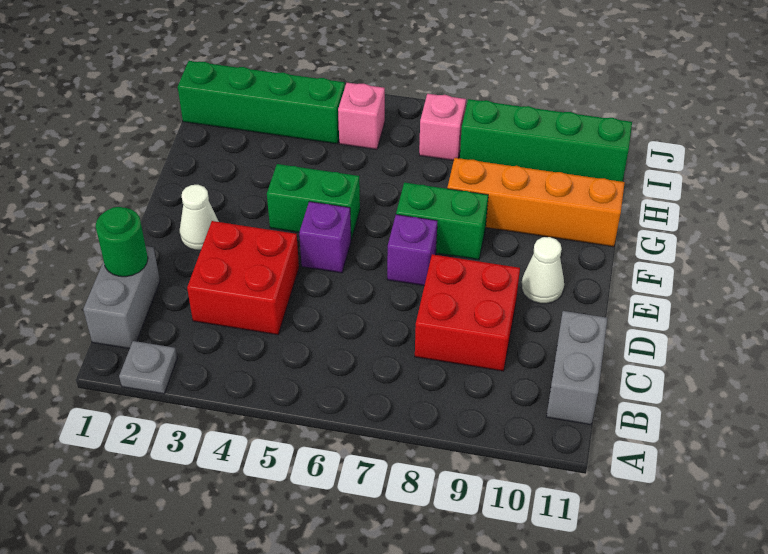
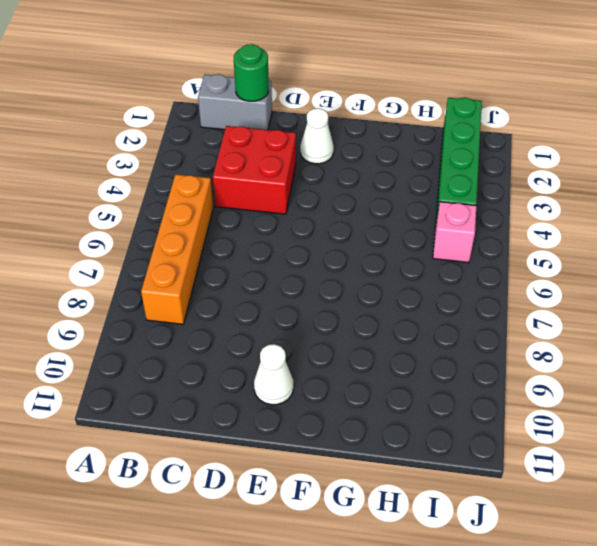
orange brick B5:B8 level 1 -> orange brick G8:G11 level 1
none -> grey plate A2 level 1
none -> grey brick B11:C11 level 1
none -> red brick C8:D9 level 1

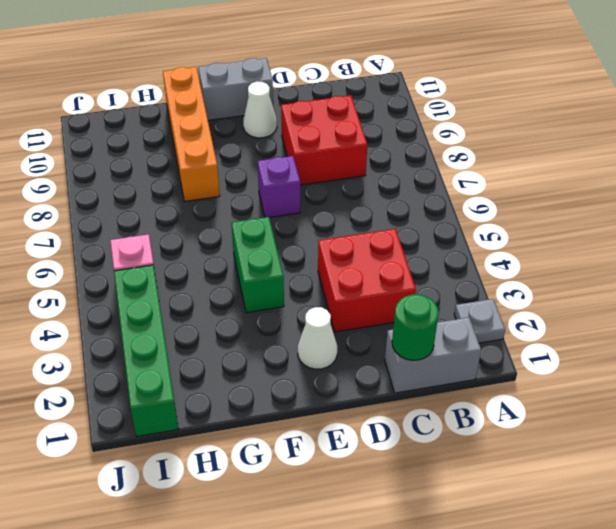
grey brick E11:F11 level 1 -> grey brick B11:C11 level 1
none -> purple brick E5 level 1
none -> green brick F7:F8 level 1
none -> pink brick I7 level 1

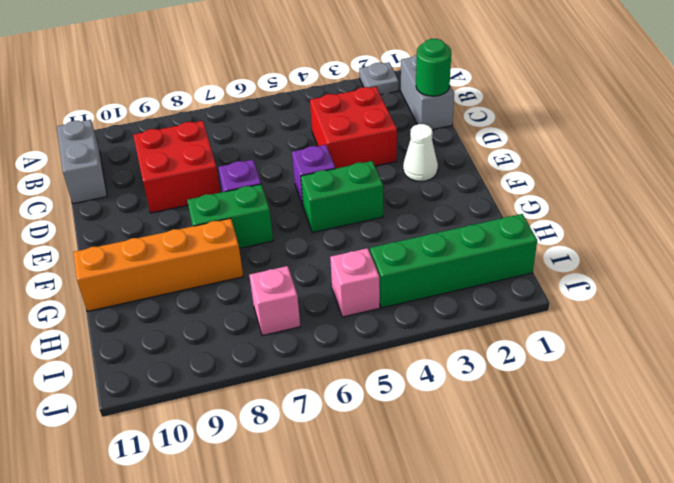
none -> white cone E10 level 1
none -> green brick I8:I11 level 1

